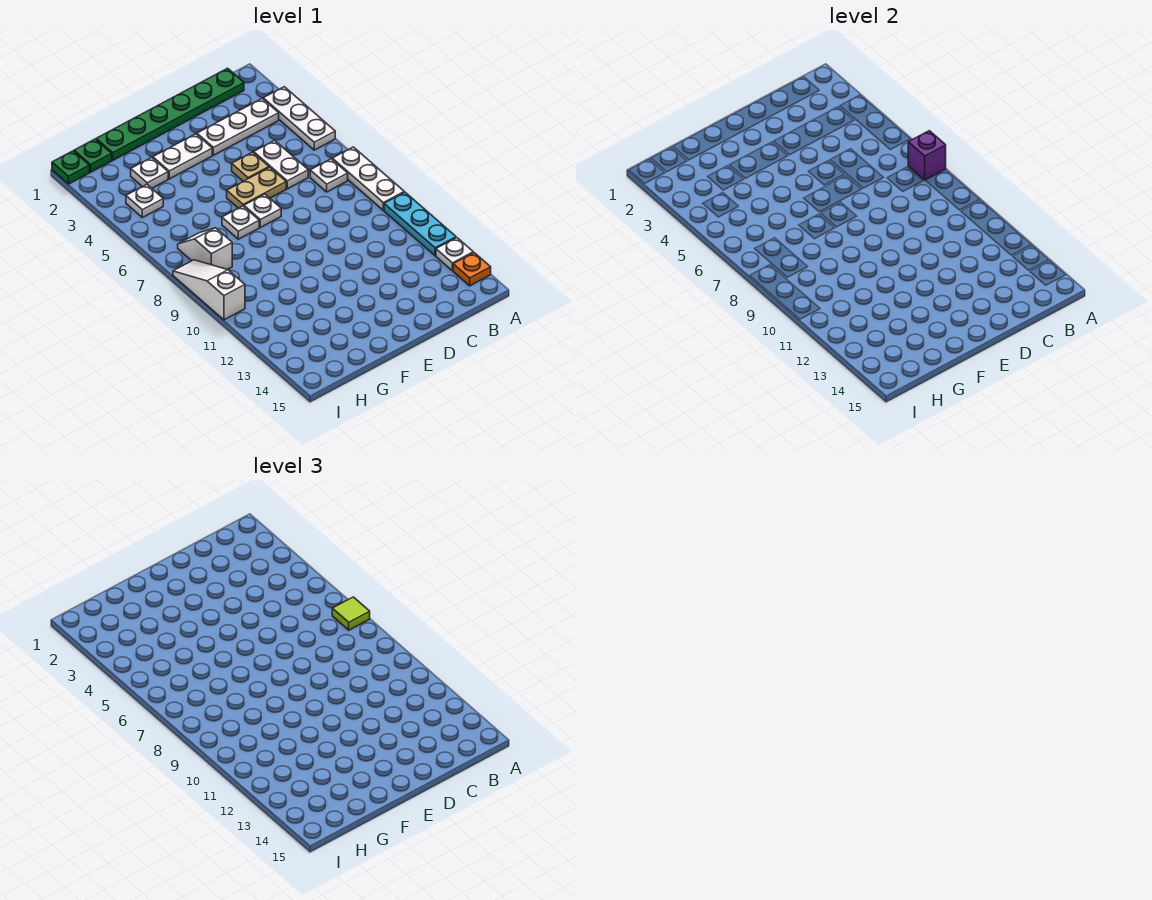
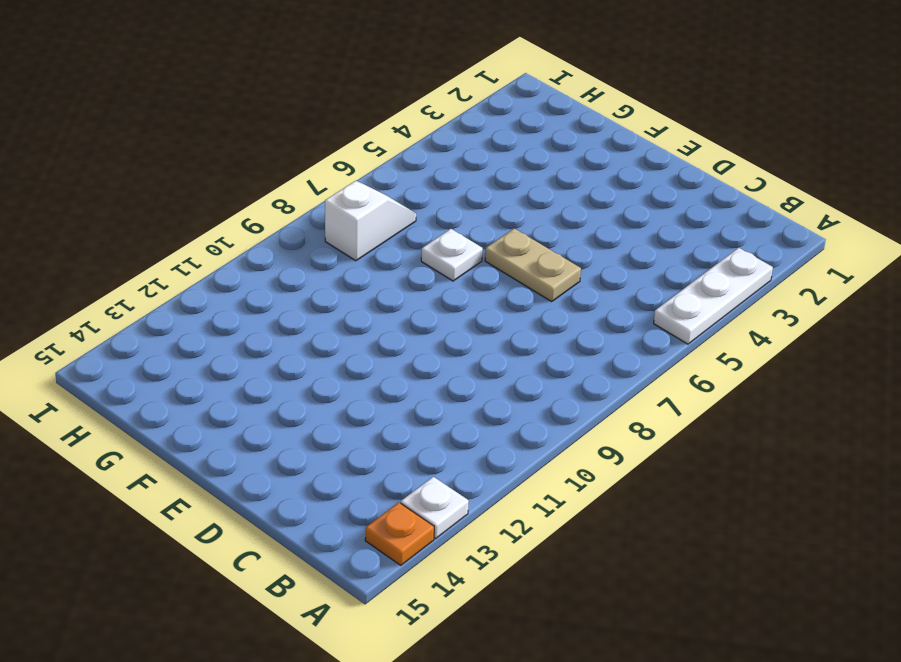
none -> white plate A7:A9 level 1
none -> cyan plate A10:A12 level 1
none -> green plate B1:G1 level 1

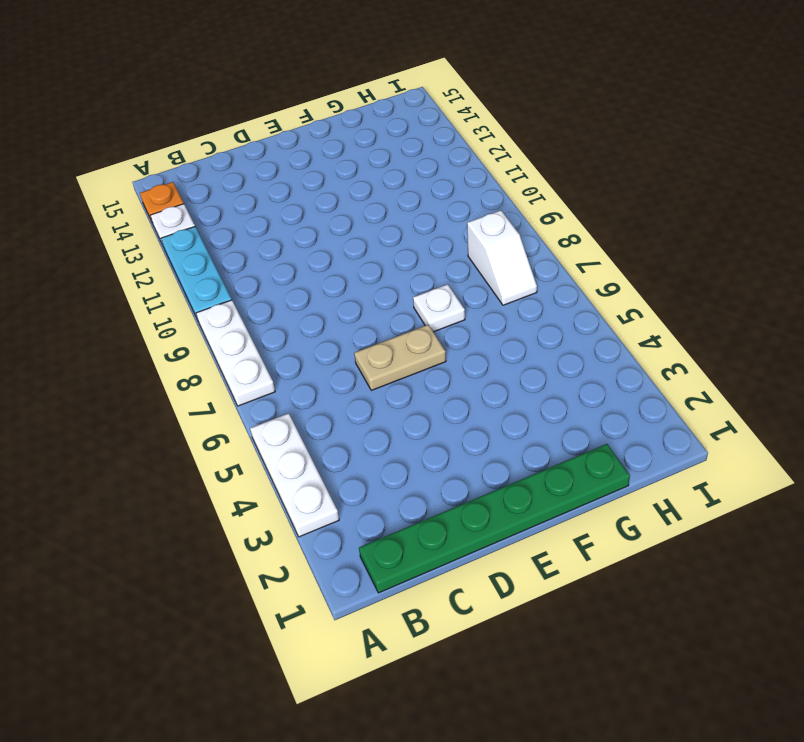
none -> white plate B3:D3 level 1
none -> white plate B7 level 1
none -> white plate C5:C6 level 1

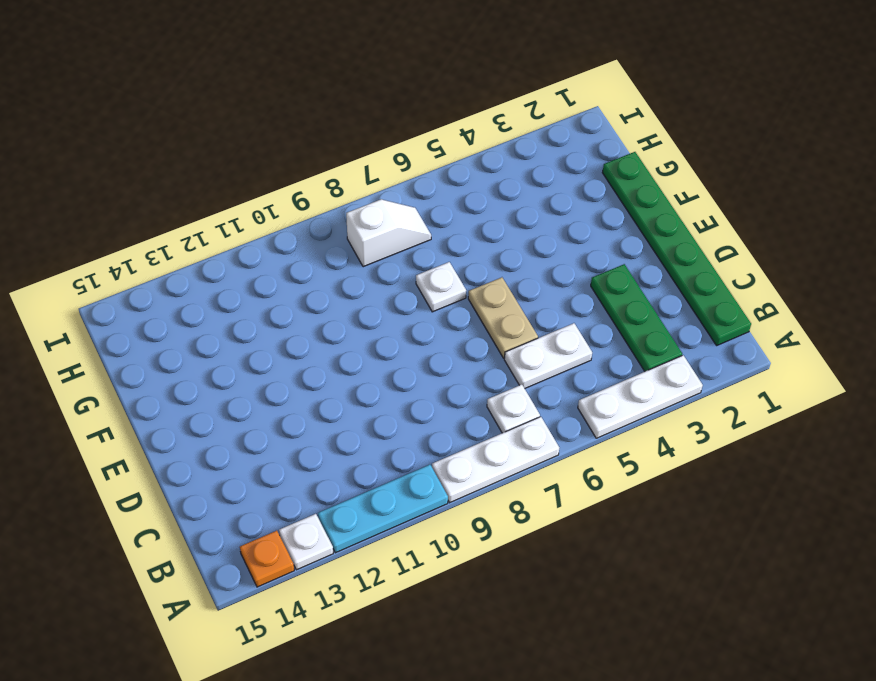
green plate B3:D3 level 1 -> white plate B3:D3 level 1
none -> tan plate D5 level 1
none -> white plate E3:F3 level 1
none -> white plate E7 level 1

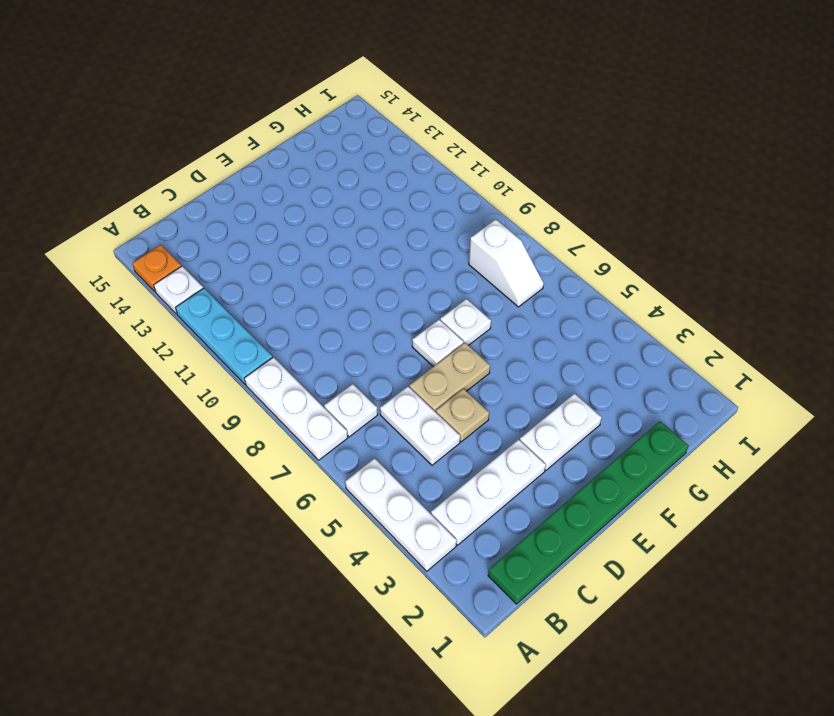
none -> white plate G3 level 1
none -> green plate H1 level 1
none -> white plate H4 level 1

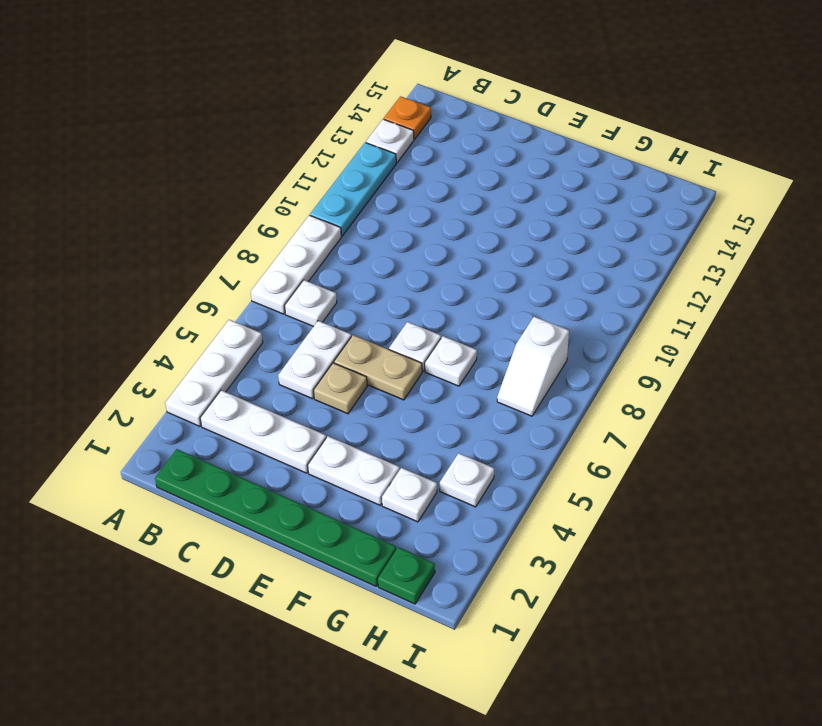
none -> green plate I1 level 1
none -> white slope I8:I10 level 1 top 10
none -> purple brick A7 level 2

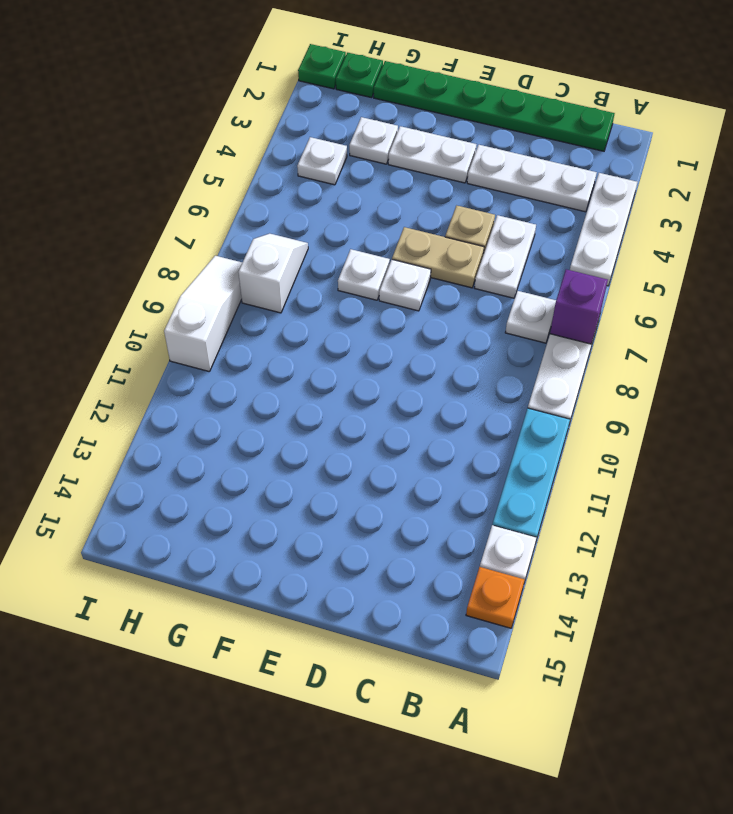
none -> lime tile A7 level 3

